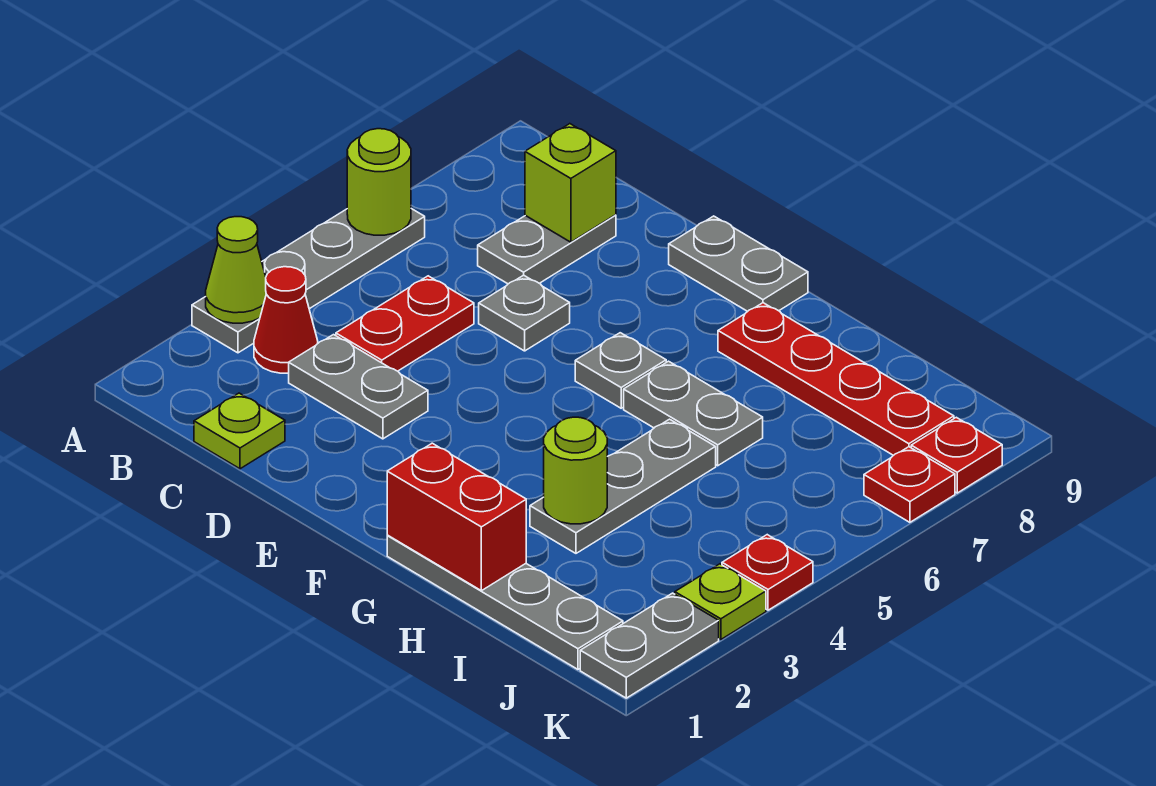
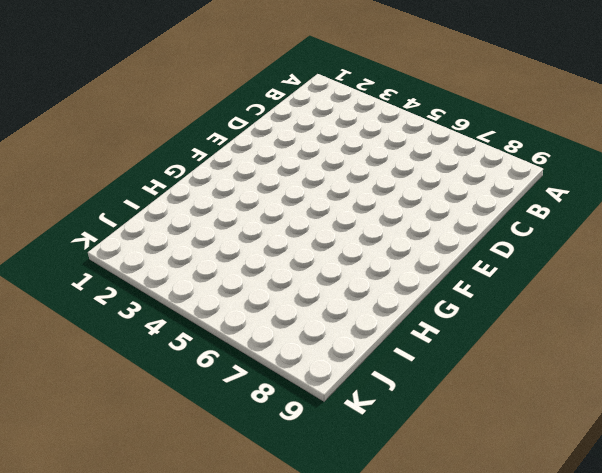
none -> grey plate A3:A6 level 1
none -> red cone B3 level 1
none -> lime plate C1 level 1

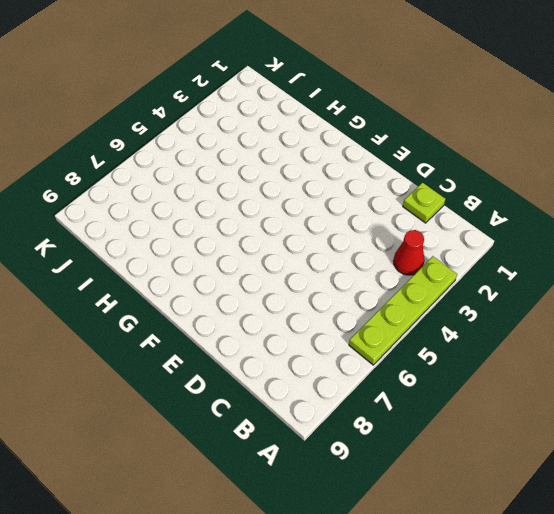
lime plate A3:A6 level 1 -> grey plate A3:A6 level 1
none -> grey plate C3:D3 level 1
none -> red plate C4:C5 level 1
none -> grey plate C7:C8 level 1

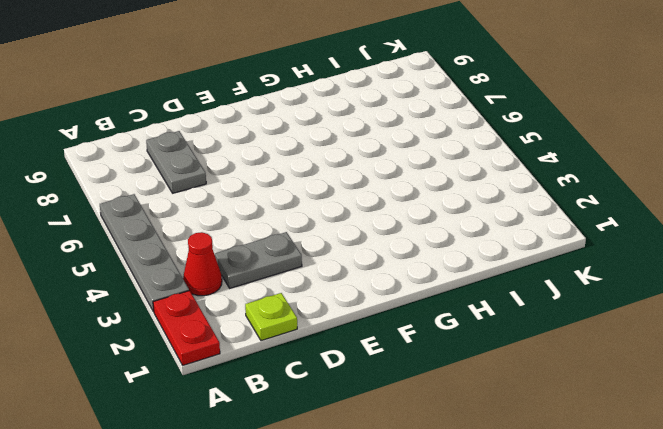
red plate A1:A2 level 1 -> red plate C4:C5 level 1
none -> grey plate D6 level 1
none -> grey plate E9:F9 level 1
none -> grey plate F6 level 1

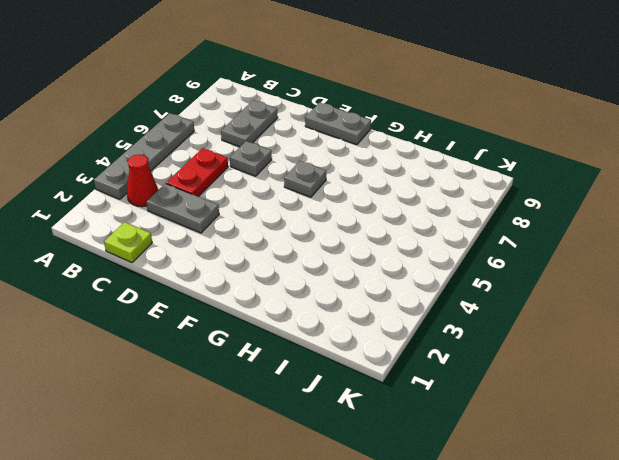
none -> grey plate G1:J1 level 1
none -> grey plate G6:H6 level 1
none -> red plate G8:J8 level 1

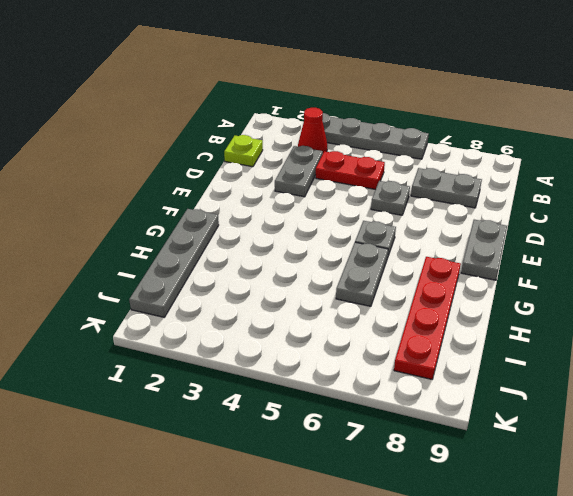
none -> grey plate H3:H5 level 1
none -> grey plate K1:K2 level 1
none -> lime plate K3 level 1

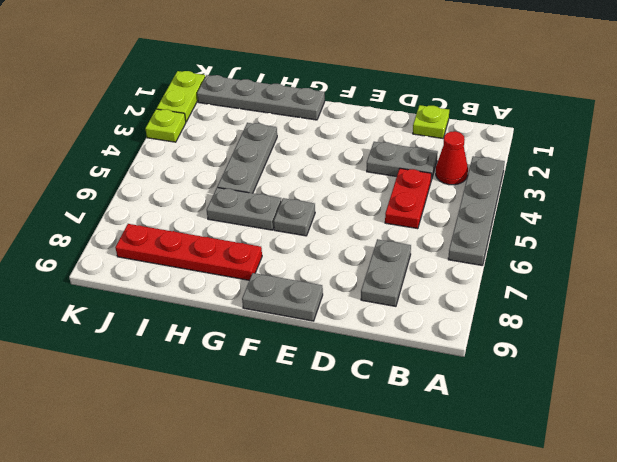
lime plate K1:K2 level 1 -> grey plate K1:K2 level 1
none -> grey plate D6 level 1
none -> red plate K4 level 1
none -> red plate K7 level 1

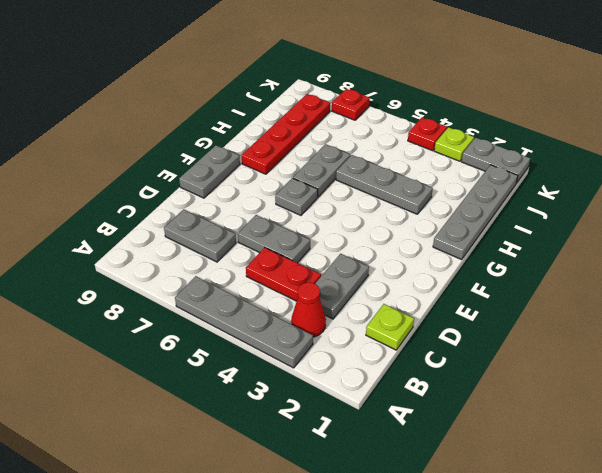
grey plate D5:D6 level 1 -> grey plate D6 level 1
none -> red plate K8 level 1
none -> lime cone A3 level 2
none -> lime round brick A6 level 2

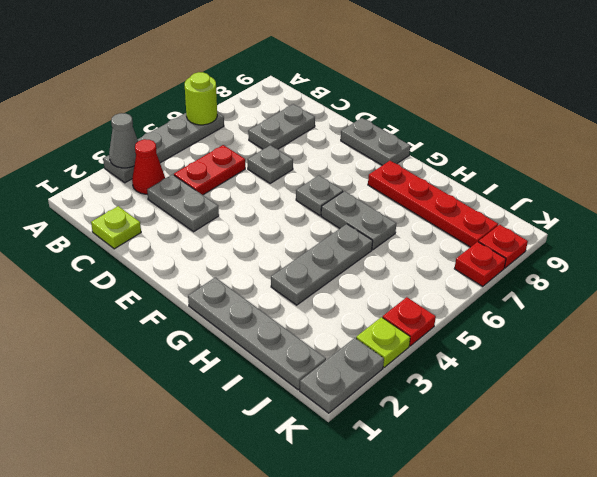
grey cone A3 level 2 -> lime cone A3 level 2
none -> lime brick C8 level 2
none -> red brick G1:H1 level 2
none -> lime round brick H3 level 2

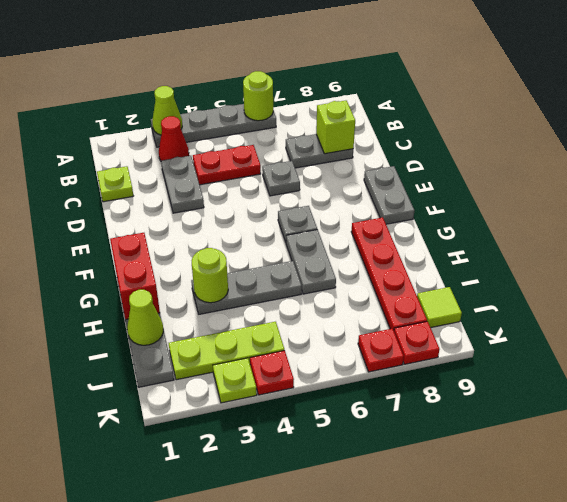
lime cone I1 level 2 -> none
lime plate J2:J4 level 1 -> none
lime tile J9 level 1 -> none
none -> grey plate K1:K2 level 1

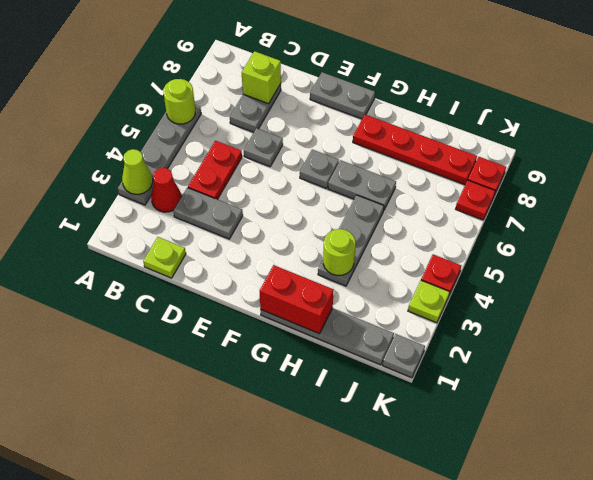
grey plate K1 level 1 -> grey plate K1:K2 level 1

